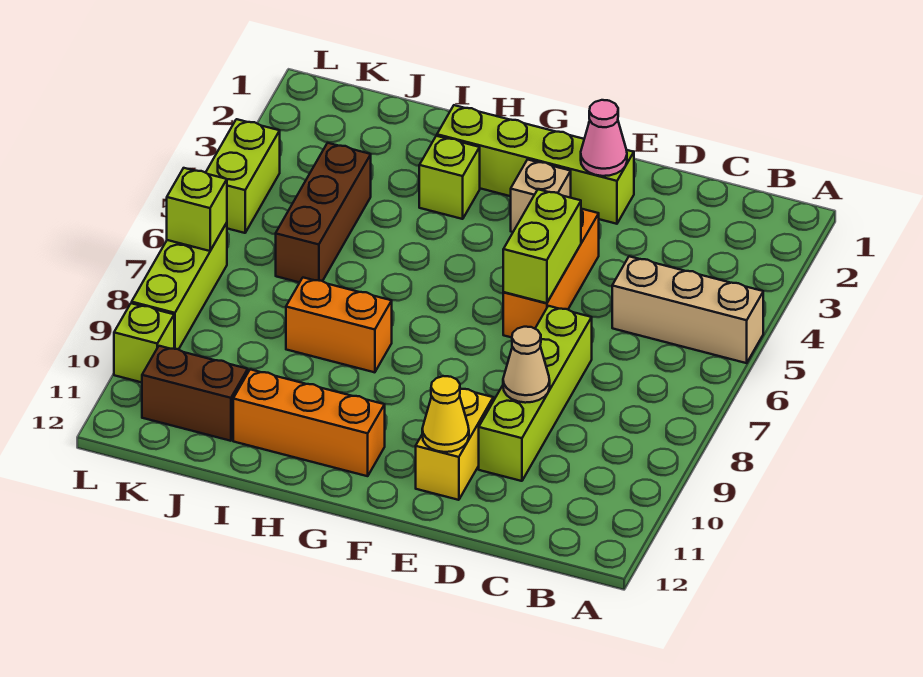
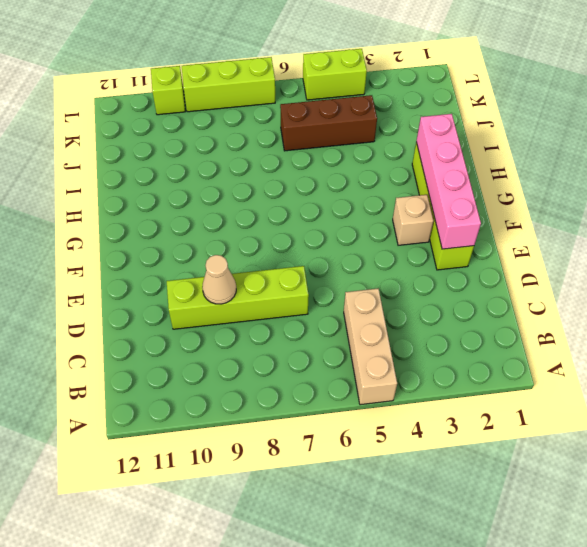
pink brick E2:H2 level 2 -> pink cone E2 level 2
none -> orange brick E4:E6 level 1
none -> yellow brick E10:E11 level 1
none -> orange brick G11:I11 level 1

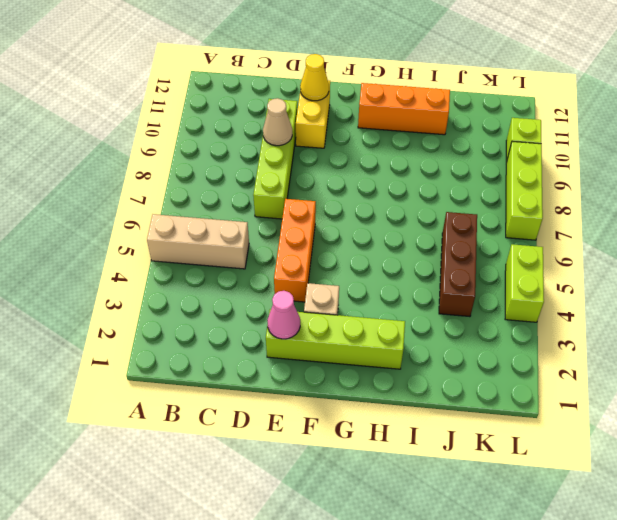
none -> lime brick H3 level 1
none -> orange brick H8:I8 level 1
none -> brown brick J11:K11 level 1

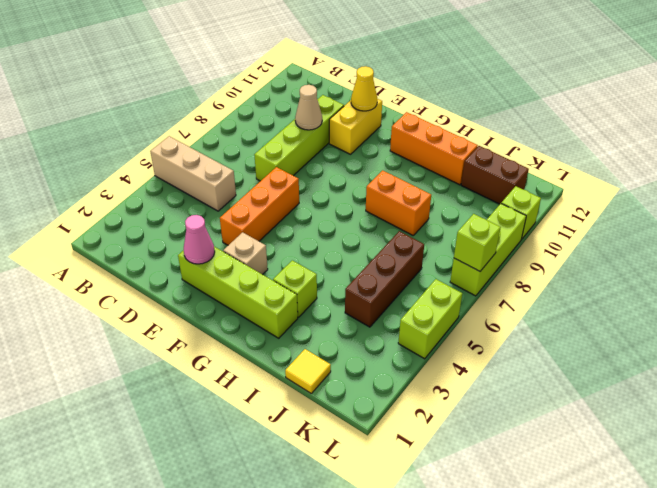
yellow tile J1 level 1 -> none
none -> lime brick E5:E6 level 2

